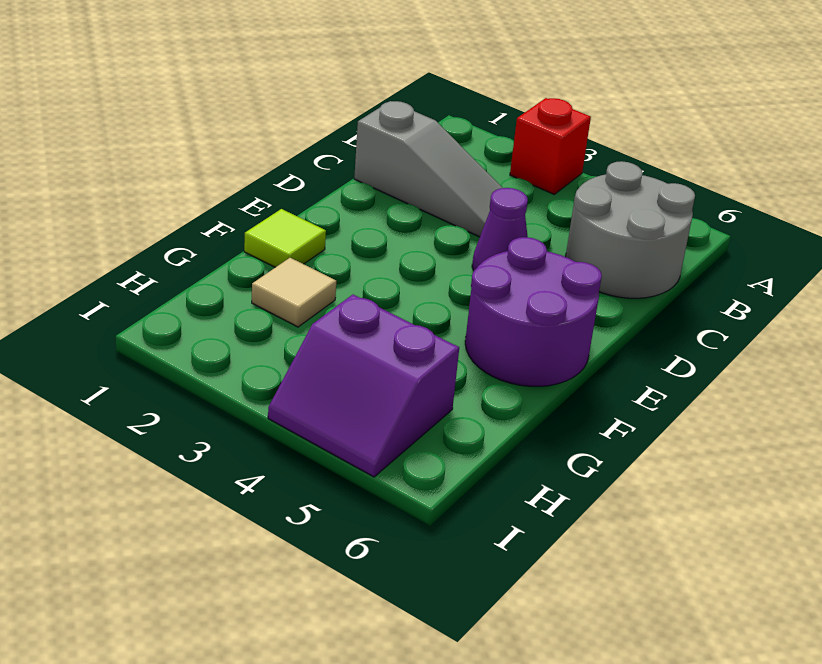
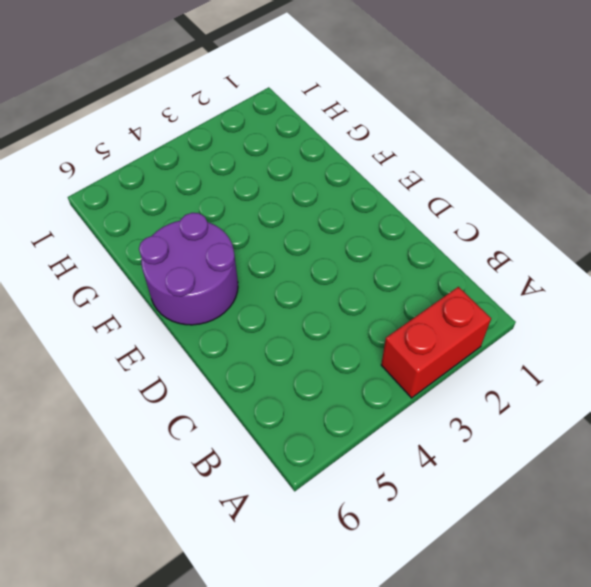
red brick A2:A3 level 1 -> red brick A3 level 1
none -> grey round brick B5:C6 level 1
none -> grey slope C1:C3 level 1 top 1

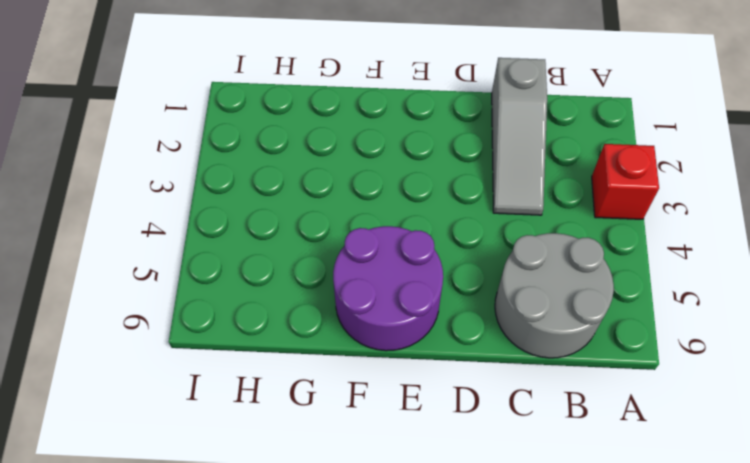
none -> purple cone D4 level 1
none -> lime tile F1 level 1

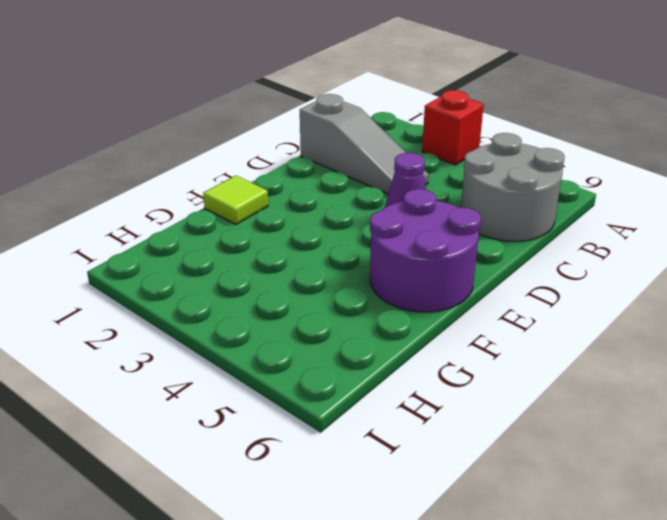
none -> tan tile G2 level 1
none -> purple slope H4:I5 level 1 top H

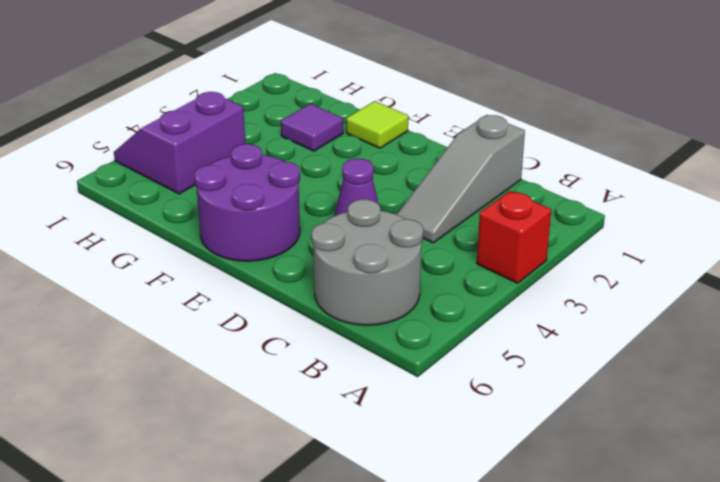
purple tile G2 level 1 -> tan tile G2 level 1

